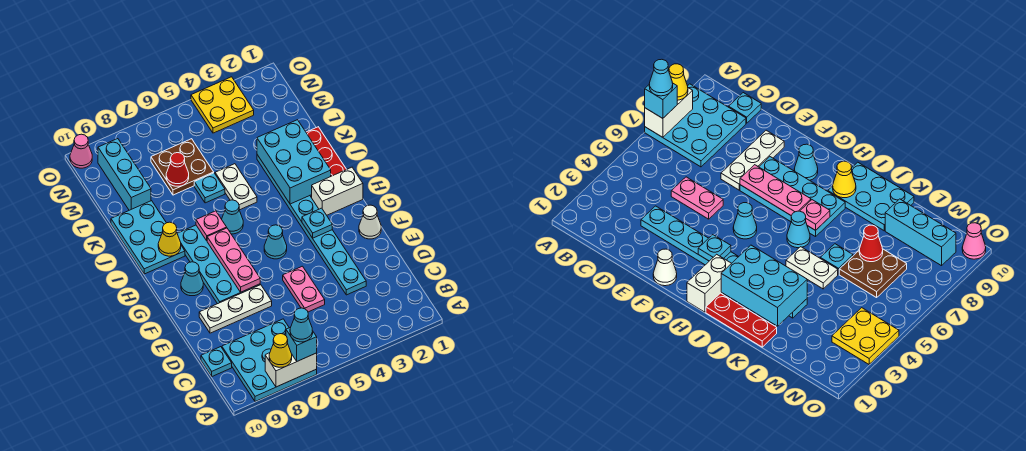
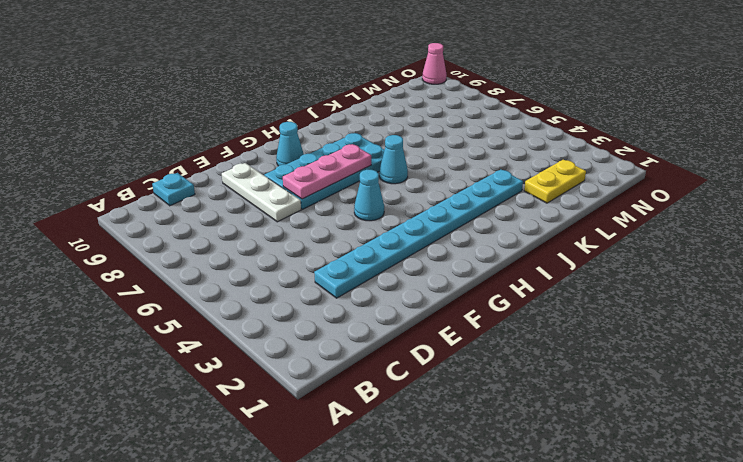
yellow plate L2:M2 level 1 -> none
none -> cyan plate A7:C9 level 1
none -> pink plate D5:E5 level 1
none -> white cone F1 level 1

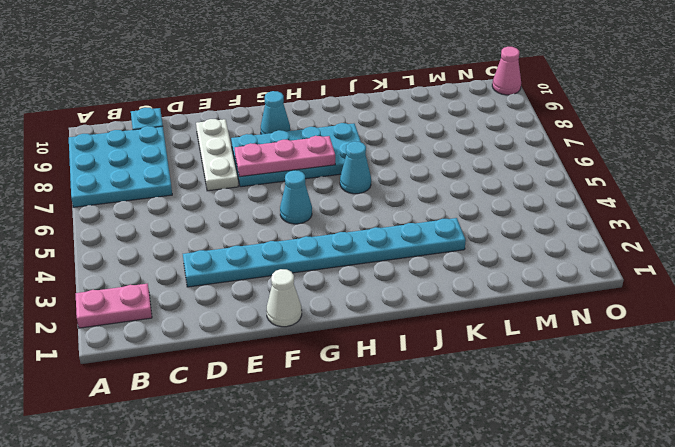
pink plate A2:B2 level 1 -> pink plate D5:E5 level 1
none -> white brick H1:H2 level 1
none -> red plate I1:K1 level 1
none -> cyan plate I9:K10 level 1

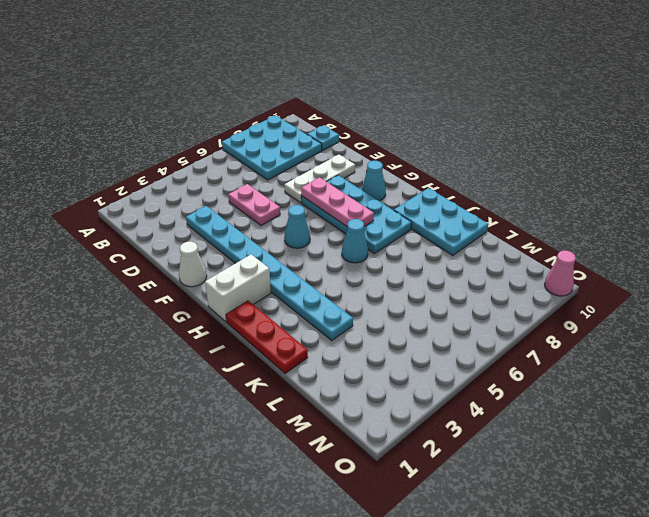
none -> white plate J5:K5 level 1
none -> cyan plate K6 level 1
none -> brown plate L6:M7 level 1

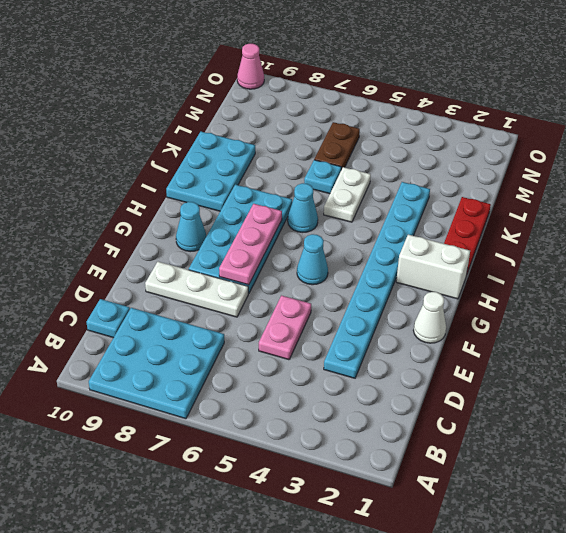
brown plate L6:M6 level 1 -> brown plate L6:M7 level 1
none -> cyan brick L9:N9 level 1
none -> yellow plate N3:O4 level 1
none -> white brick A7:A8 level 2

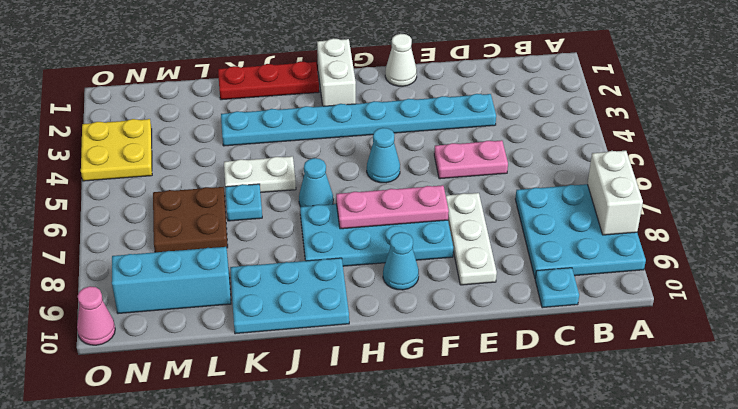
none -> cyan plate G3 level 2
none -> cyan brick I2:K3 level 2
none -> pink plate I7 level 2

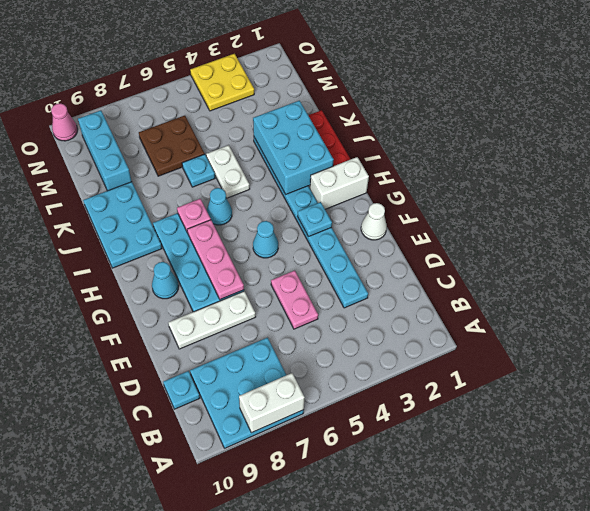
none -> yellow cone I9 level 2
none -> red cone L7 level 2
none -> cyan brick A7 level 3

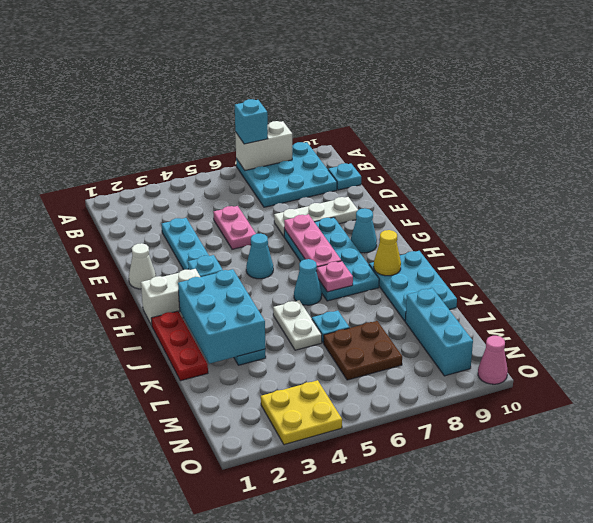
none -> red cone L7 level 2
none -> yellow cone A8 level 3
none -> cyan cone A7 level 4

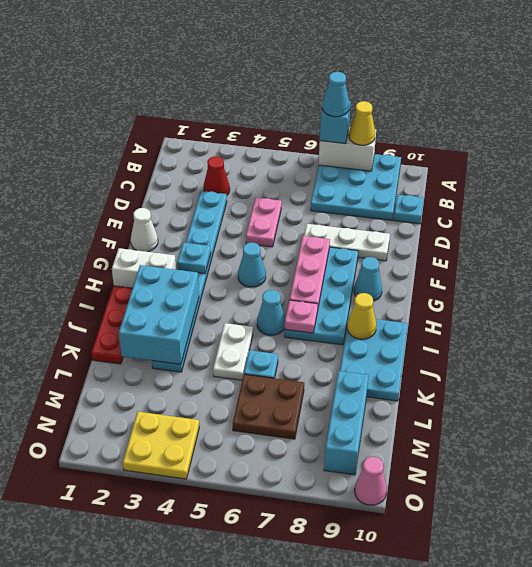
red cone C3 level 1 -> red cone L7 level 2

